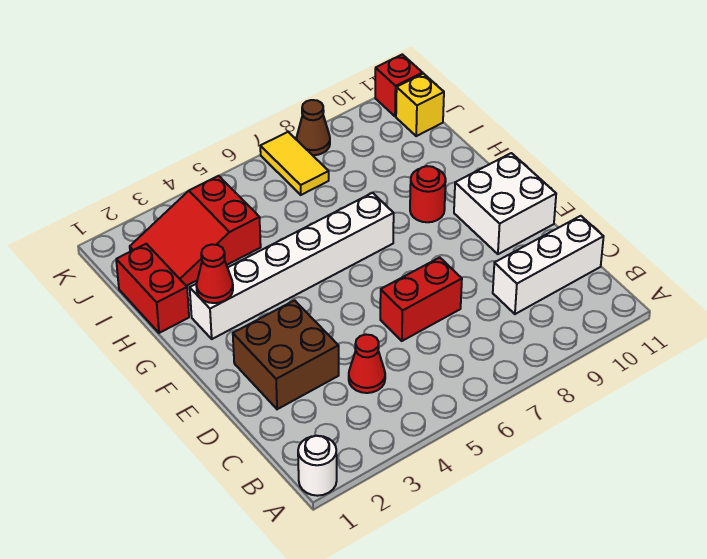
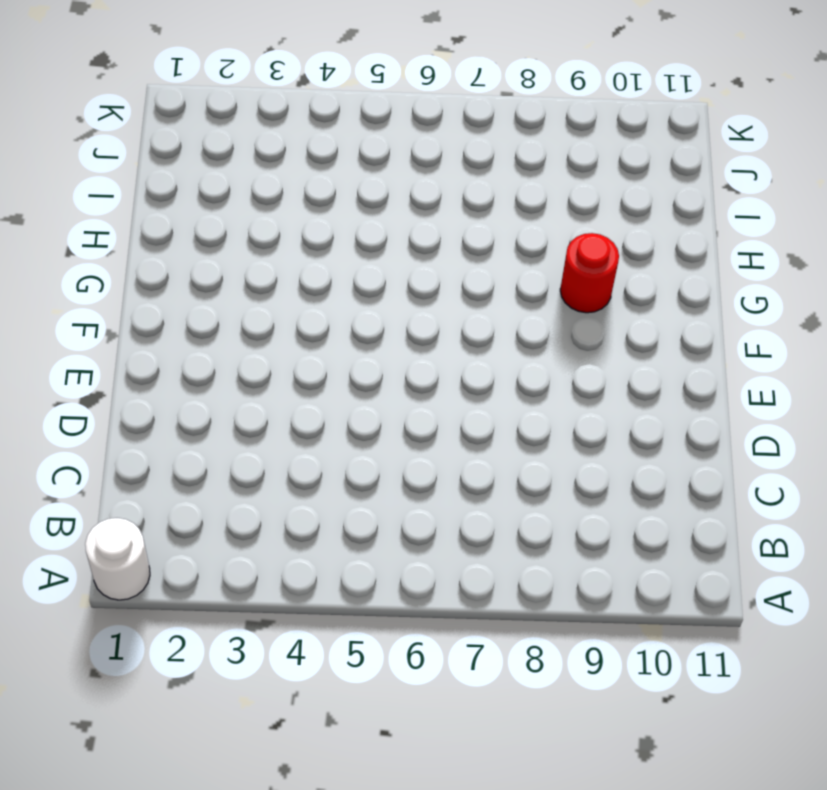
none -> red cone C4 level 1
none -> white brick C9:C11 level 1
none -> brown brick D2:E3 level 1

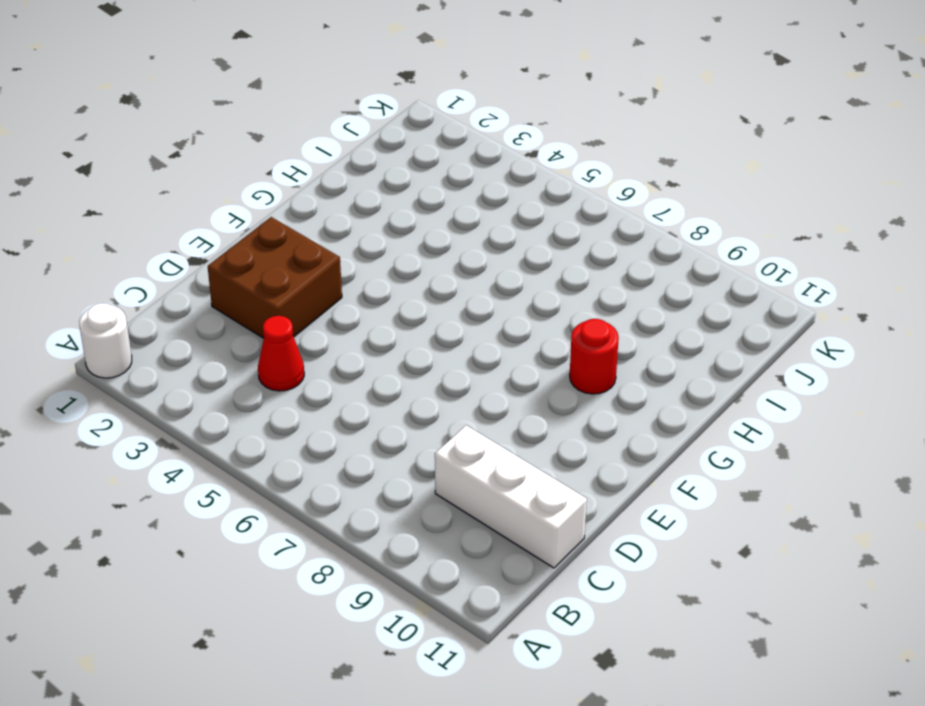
none -> red brick D6:D7 level 1
none -> white brick E10:F11 level 1
none -> white brick G2:G7 level 1

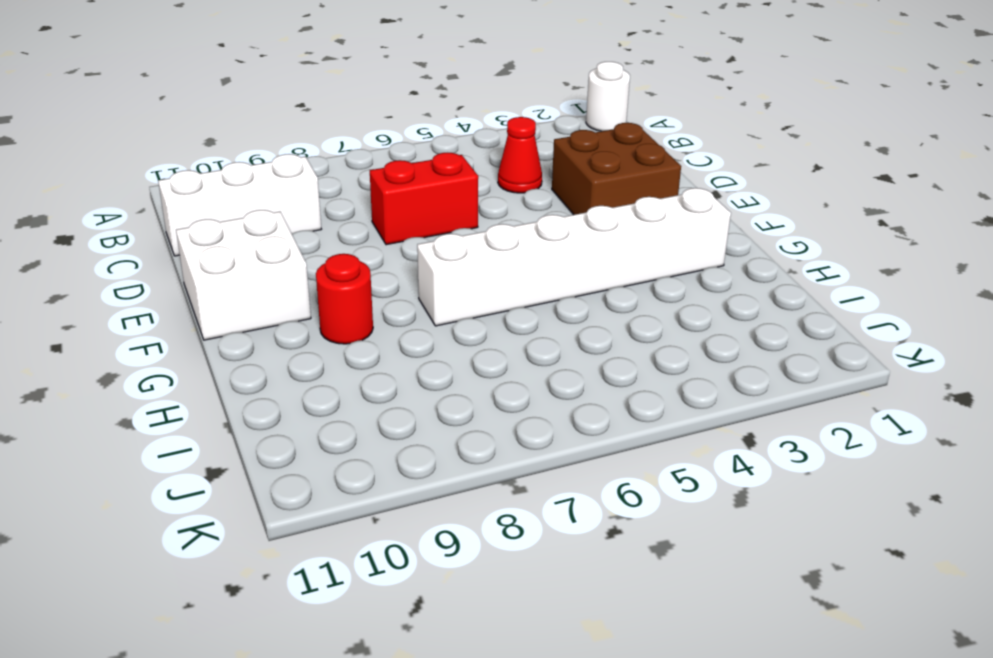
none -> red brick H1:I1 level 1
none -> red slope I2:J4 level 1 top 4
none -> yellow tile J7:K7 level 1

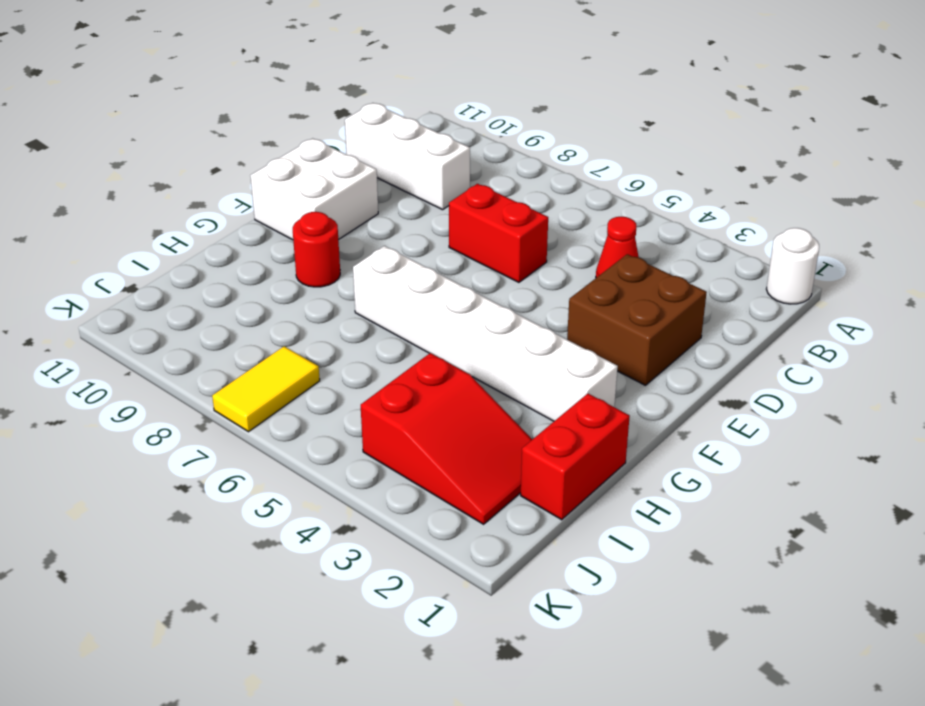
none -> yellow brick J11 level 1
none -> brown cone K8 level 1
none -> red brick K11 level 1

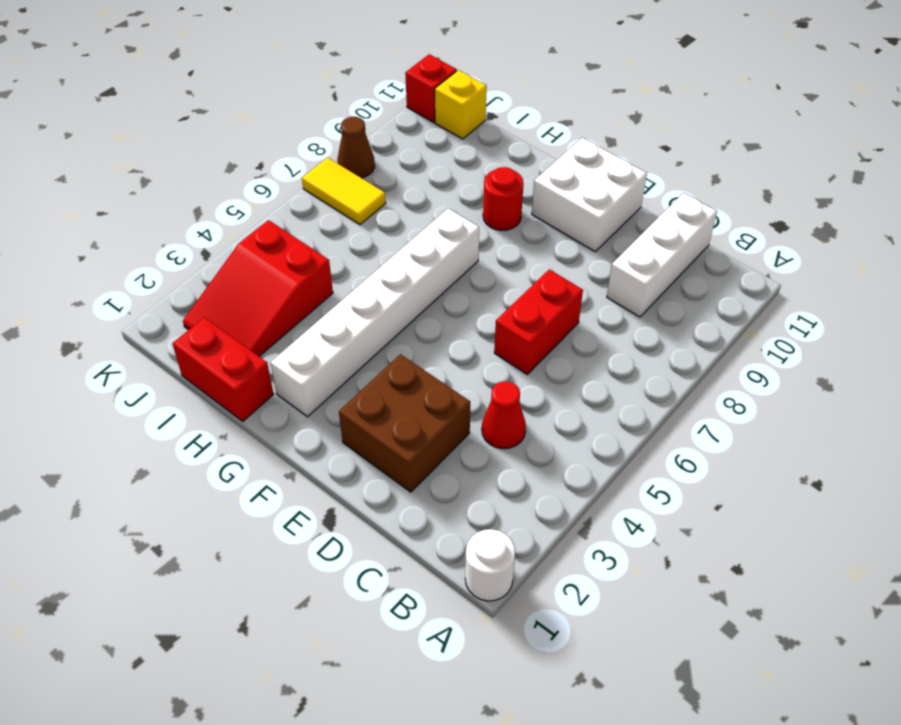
none -> red cone G2 level 2

